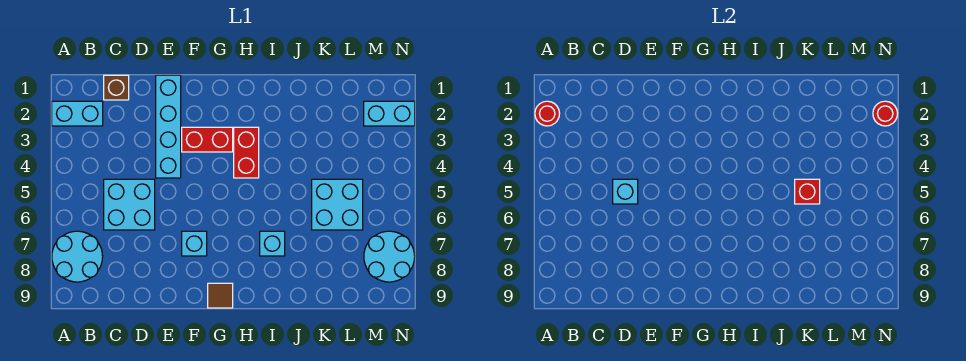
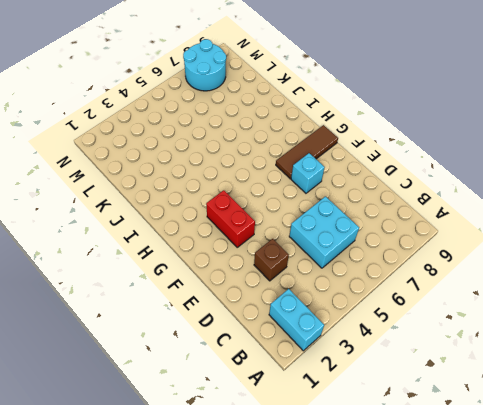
brown brick D3 level 1 -> brown brick C1 level 1
brown tile G7:G9 level 1 -> brown tile G9 level 1
none -> cyan round brick A7:B8 level 1
none -> cyan brick E1:E4 level 1
none -> red brick H3:H4 level 1

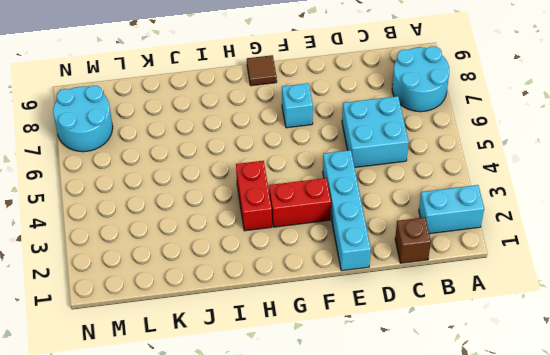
none -> cyan brick I7 level 1
none -> cyan brick K5:L6 level 1
none -> cyan brick M2:N2 level 1

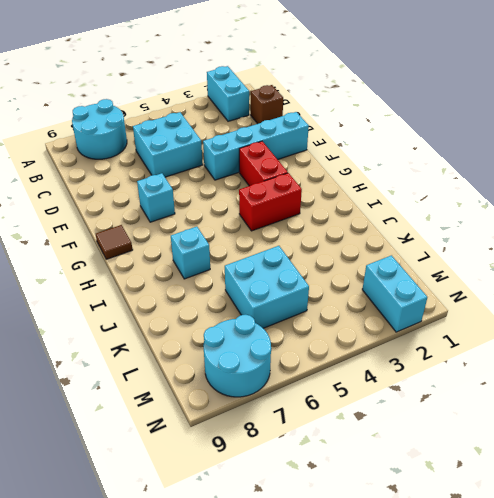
none -> red round brick A2 level 2
none -> cyan brick D5 level 2
none -> red brick K5 level 2

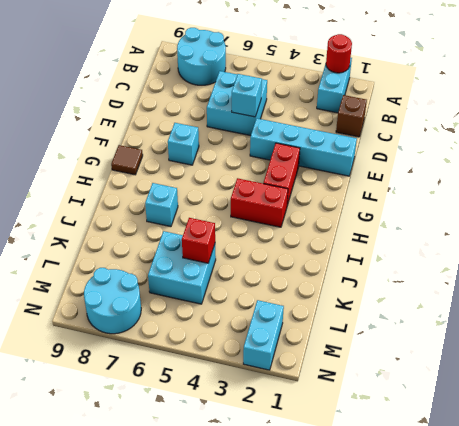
none -> red round brick N2 level 2

